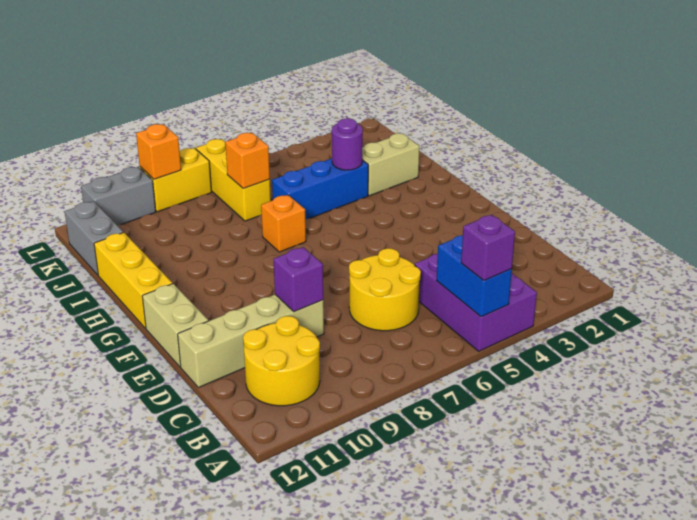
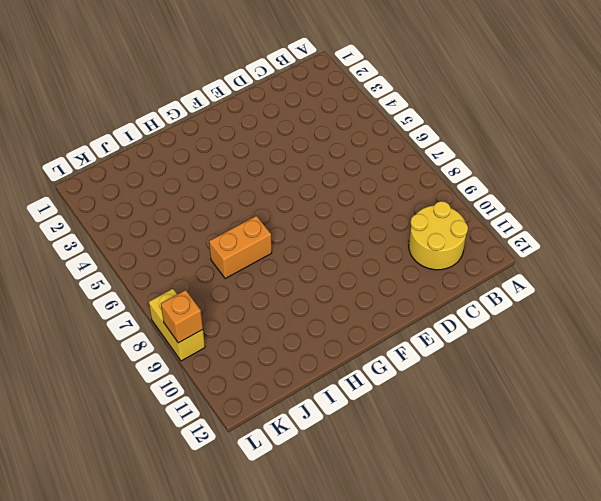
orange brick H7:I7 level 1 -> orange brick H7 level 1
none -> purple brick A4:C5 level 1
none -> yellow round brick C6:D7 level 1
none -> tan brick D9:D12 level 1

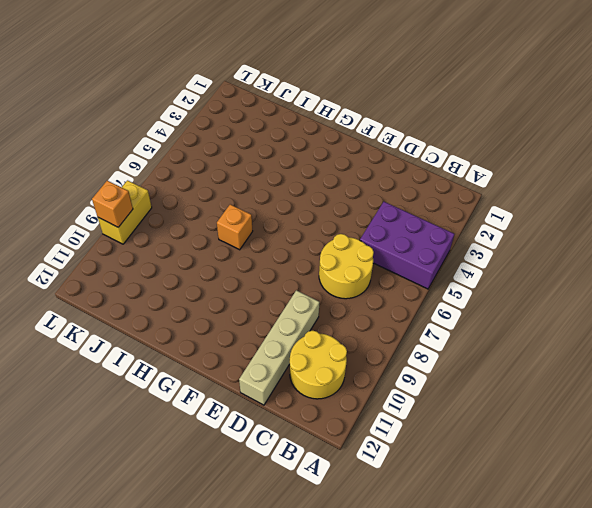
none -> tan brick E12:F12 level 1
none -> yellow brick G12:I12 level 1
none -> tan brick I2:I3 level 1

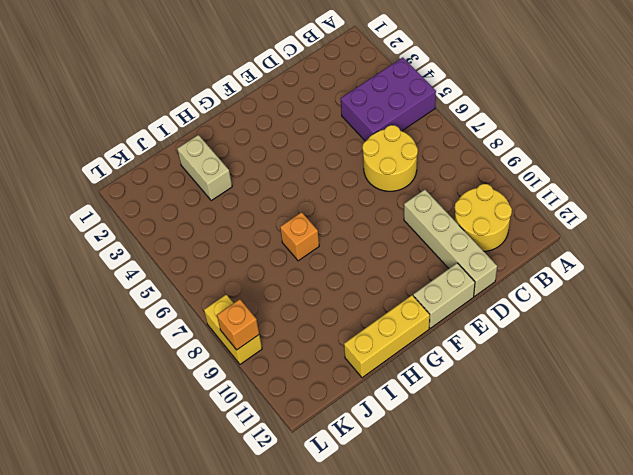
none -> blue brick I4:I6 level 1
none -> yellow brick J7:L7 level 1
none -> grey brick J12:K12 level 1

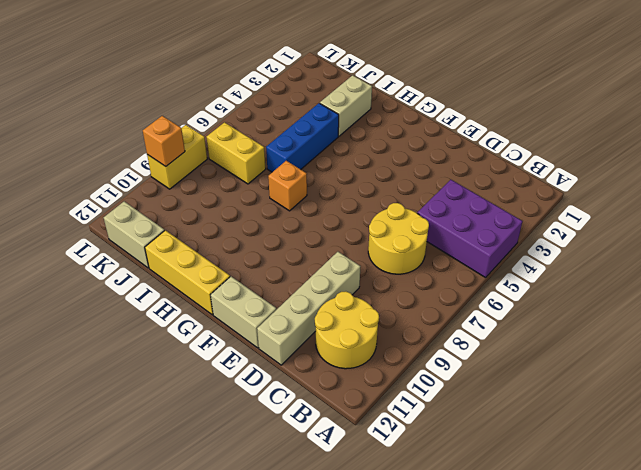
yellow brick J7:K7 level 1 -> yellow brick J7:L7 level 1
tan brick J12:K12 level 1 -> grey brick J12:K12 level 1
none -> grey brick L10:L11 level 1
none -> blue brick A5:B5 level 2
none -> purple brick D9 level 2

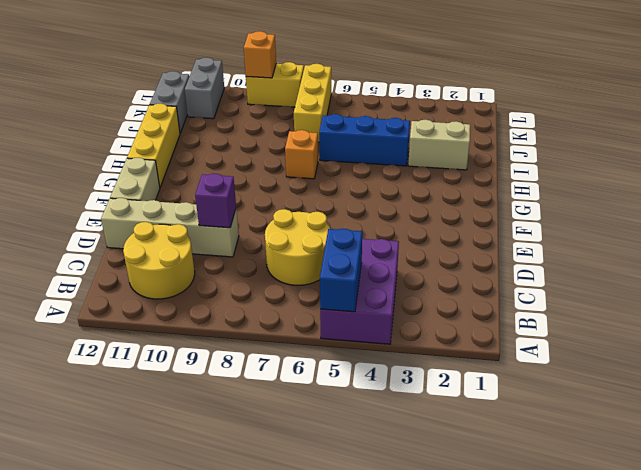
grey brick K11:L11 level 1 -> grey brick L10:L11 level 1
none -> purple round brick I4 level 2
none -> orange brick J7 level 2
none -> purple brick A5 level 3

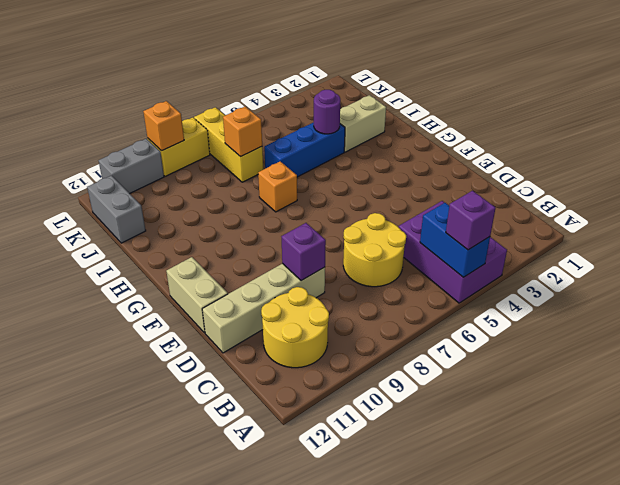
none -> yellow brick G12:I12 level 1

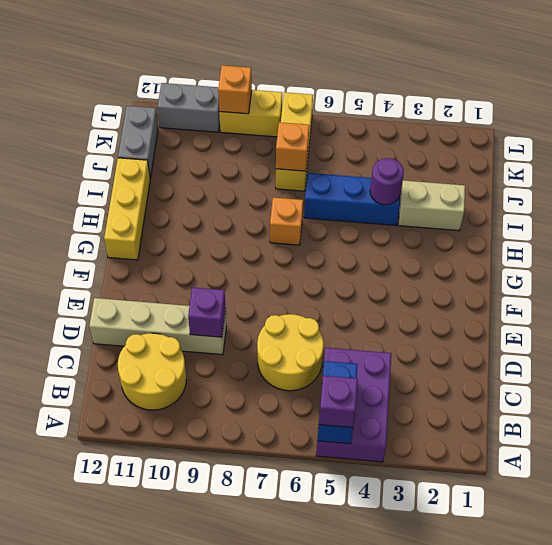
none -> tan brick E12:F12 level 1

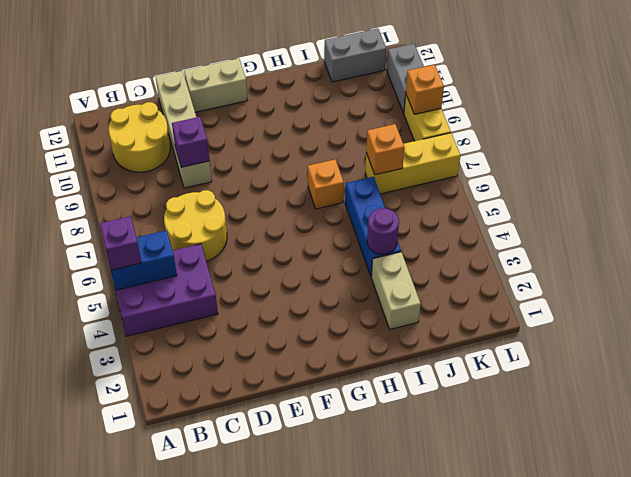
none -> yellow brick G12:I12 level 1

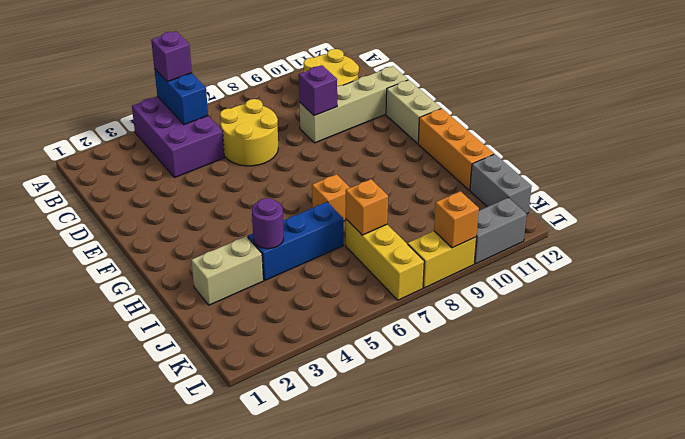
orange brick G12:I12 level 1 -> yellow brick G12:I12 level 1

